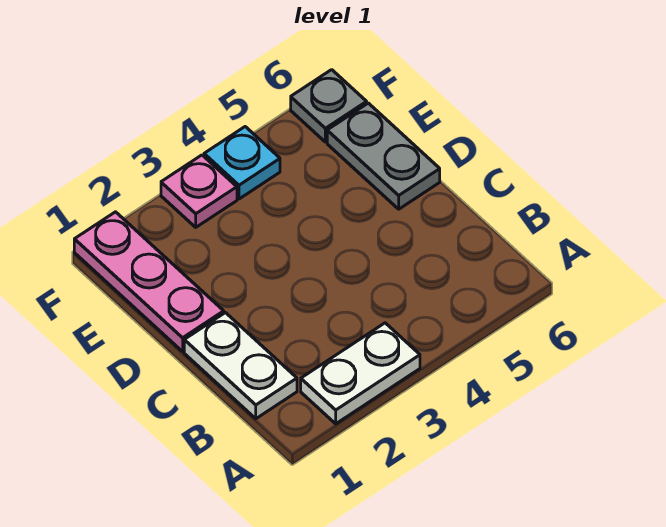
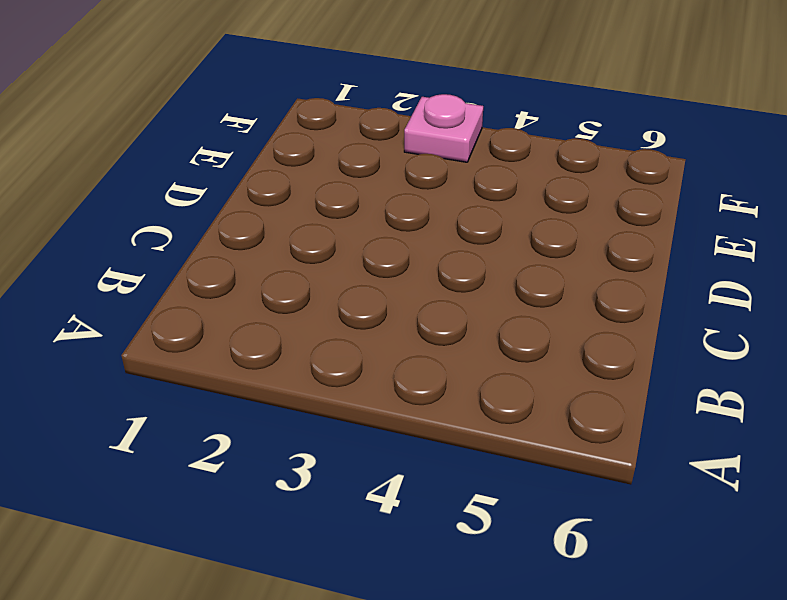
none -> white plate A2:A3 level 1
none -> white plate B1:C1 level 1

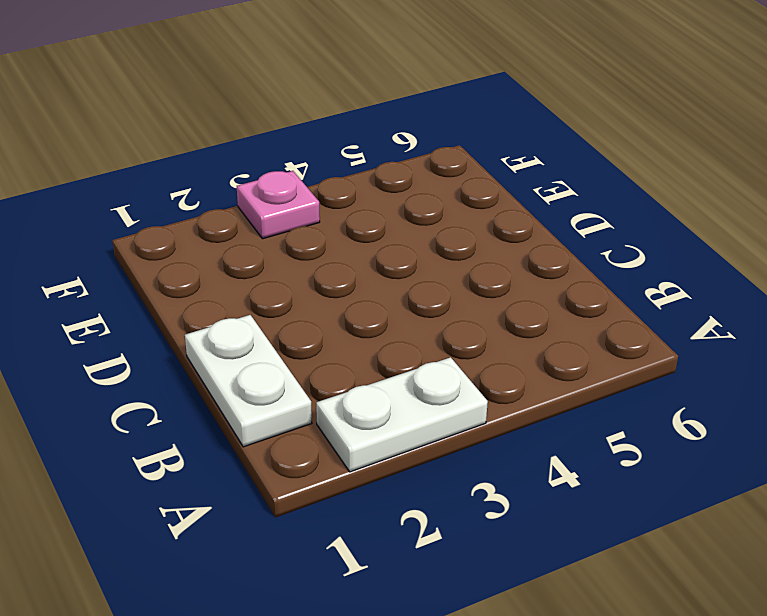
none -> pink plate D1:F1 level 1
none -> grey plate D6:E6 level 1

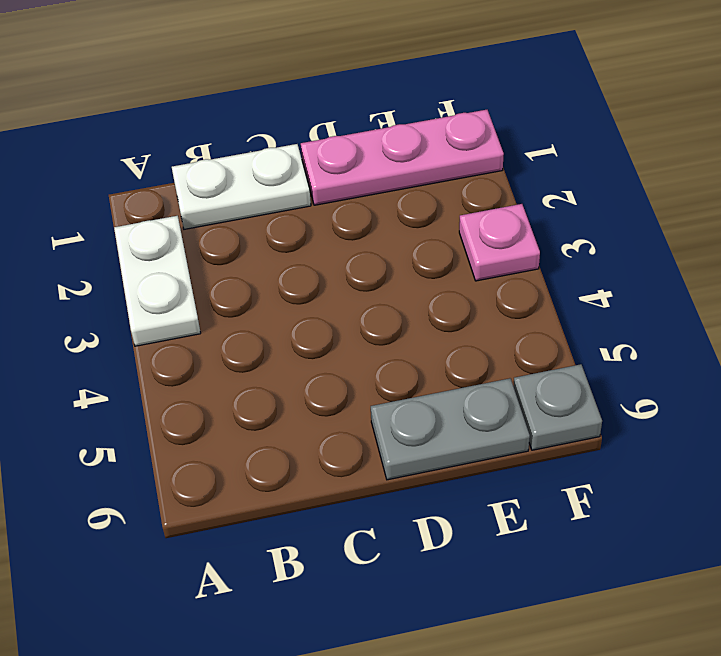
none -> cyan plate F4 level 1

